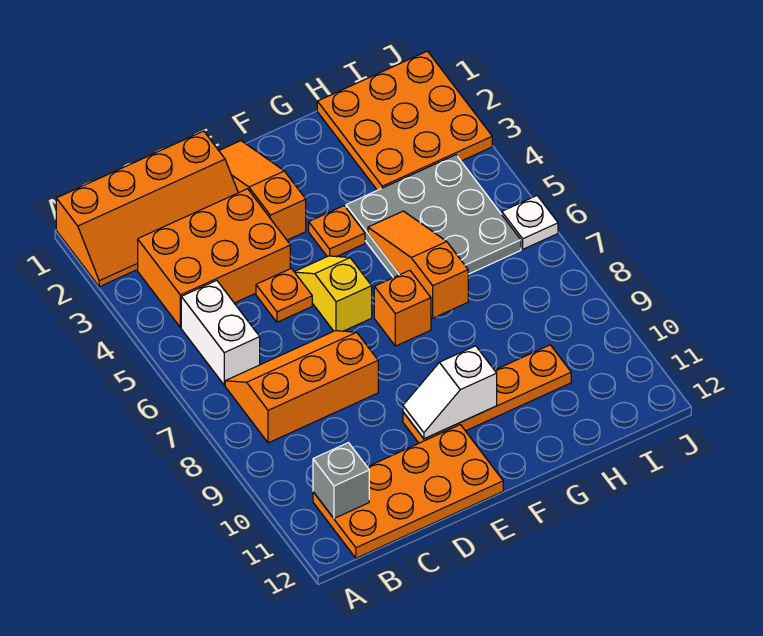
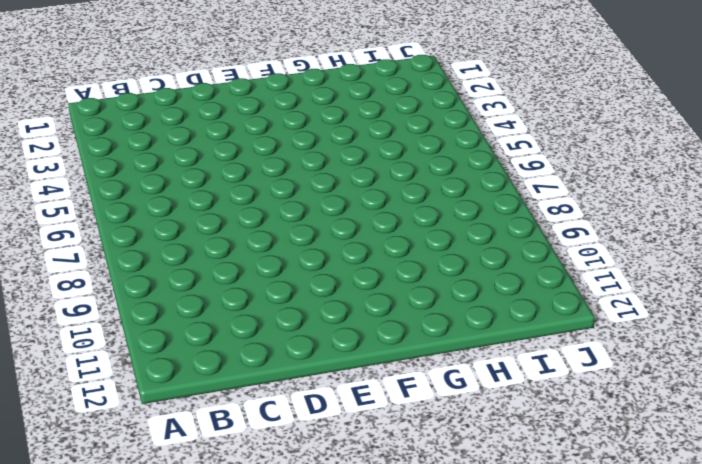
none -> orange slope A1:D2 level 1 top 1
none -> orange brick B3:D4 level 1
none -> white brick B5:B6 level 1

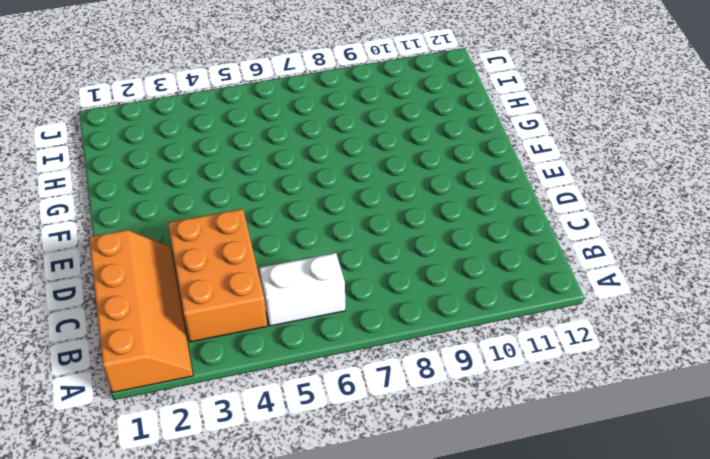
none -> orange slope B7:D8 level 1 top 8
none -> orange plate B11:E12 level 1
none -> orange plate D5 level 1

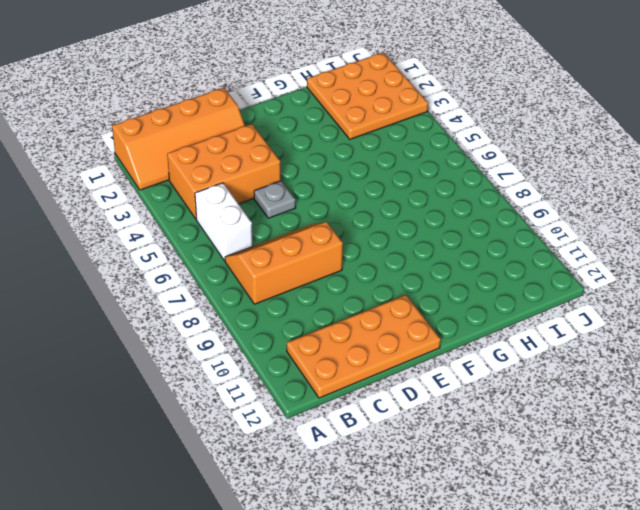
grey plate D5 level 1 -> orange plate D5 level 1
none -> orange slope E1:E3 level 1 top 3
none -> yellow slope E5:E6 level 1 top 6
none -> orange plate E10:H10 level 1

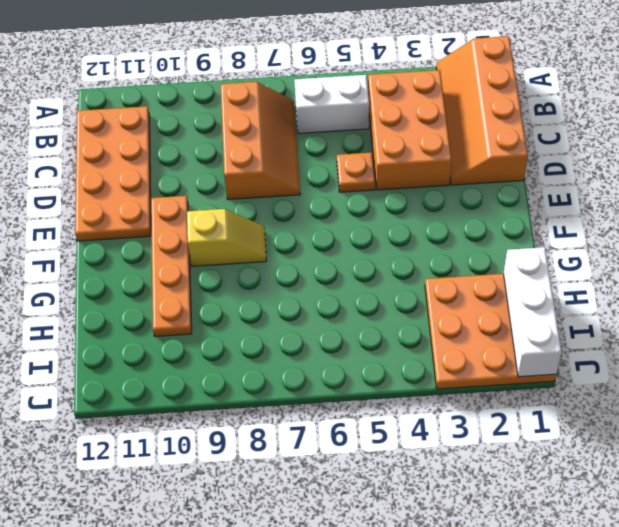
yellow slope F8:F9 level 1 top 9 -> yellow slope E5:E6 level 1 top 6
white brick H1:J1 level 2 -> none
none -> orange slope E1:E3 level 1 top 3
none -> orange plate F4 level 1
none -> orange brick F7 level 1

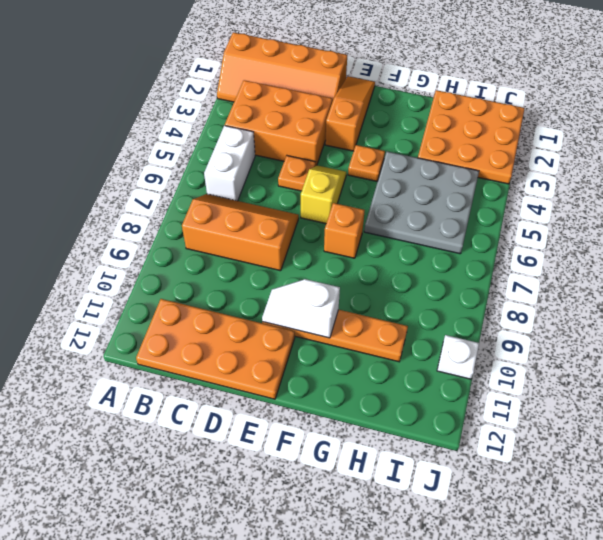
white plate J10 level 1 -> white plate J6 level 1
none -> grey brick B11 level 2
none -> orange slope G5:G7 level 2 top 7

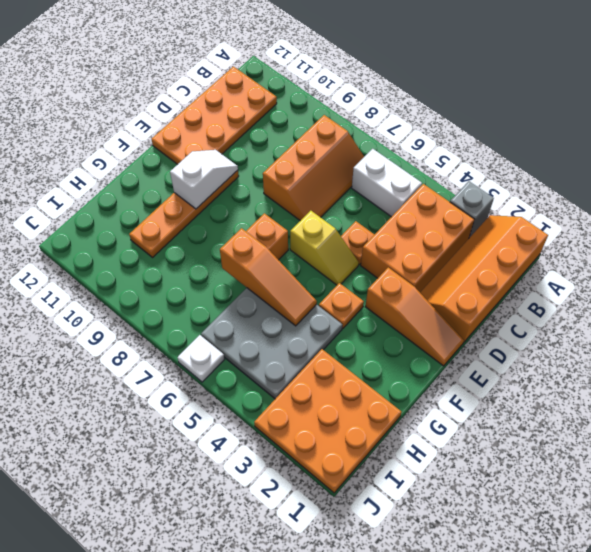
grey brick A3 level 1 -> grey brick B11 level 2

